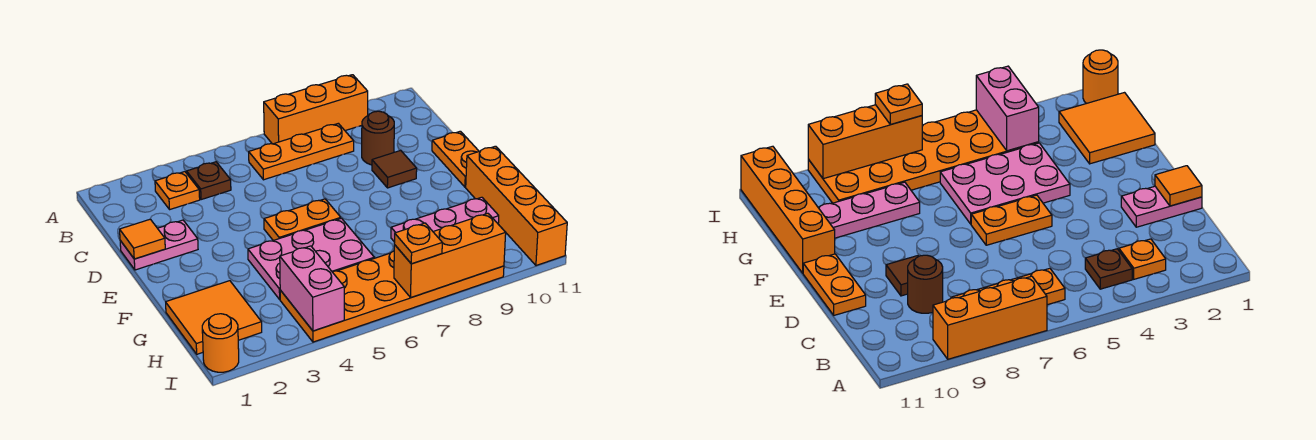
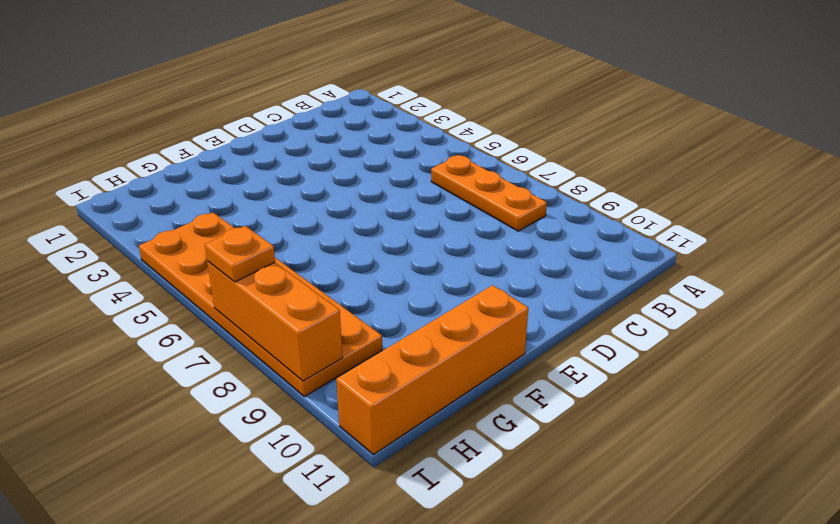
none -> orange brick A7:A9 level 1
none -> orange plate B3 level 1
none -> brown plate B4 level 1

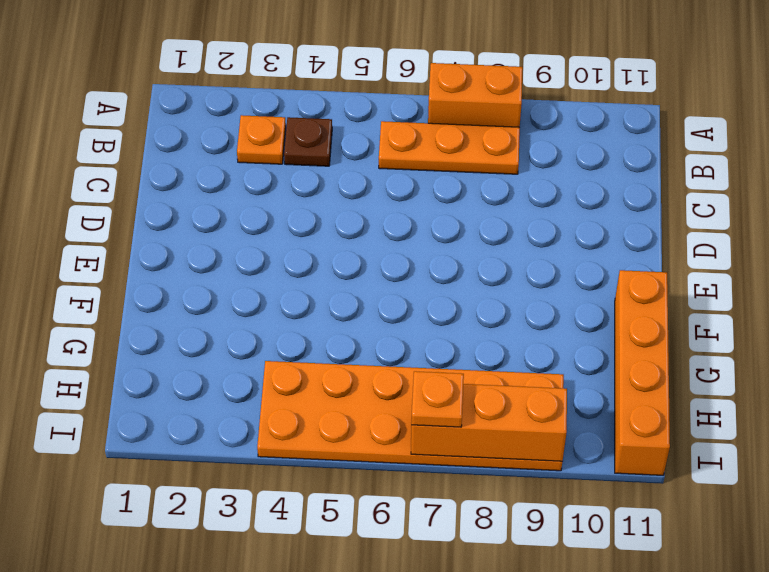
orange brick A7:A8 level 1 -> orange brick A7:A9 level 1
none -> brown round brick C9 level 1
none -> pink plate D1:D2 level 1
none -> brown tile D9 level 1

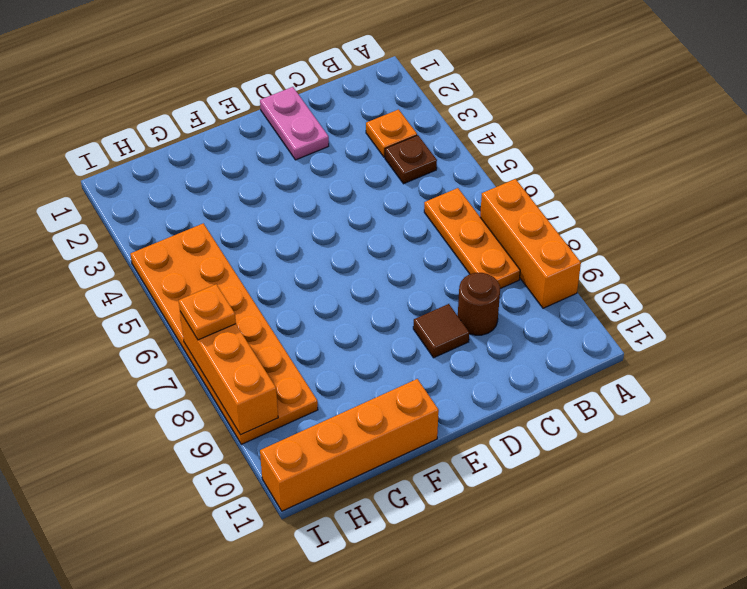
none -> orange plate D11:E11 level 1
none -> orange plate E5:E6 level 1
none -> pink plate F4:G6 level 1

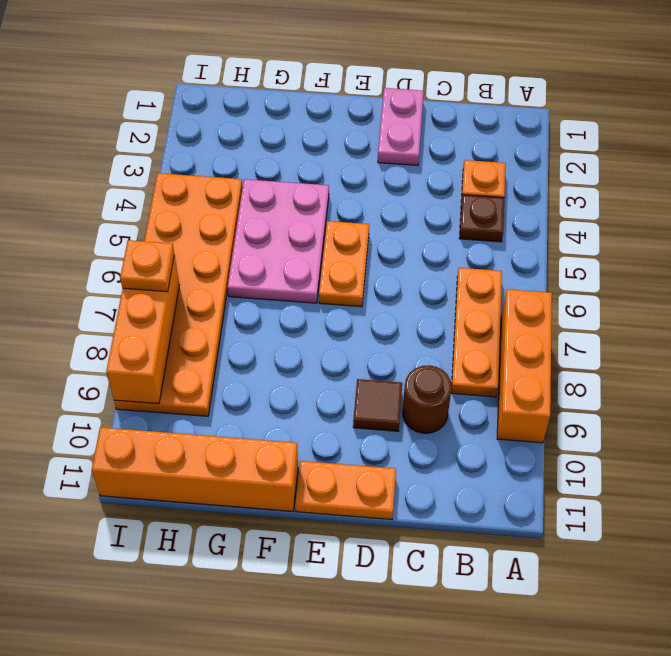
none -> orange tile G1:H2 level 1
none -> pink plate G8:G10 level 1
none -> orange round brick I1 level 1

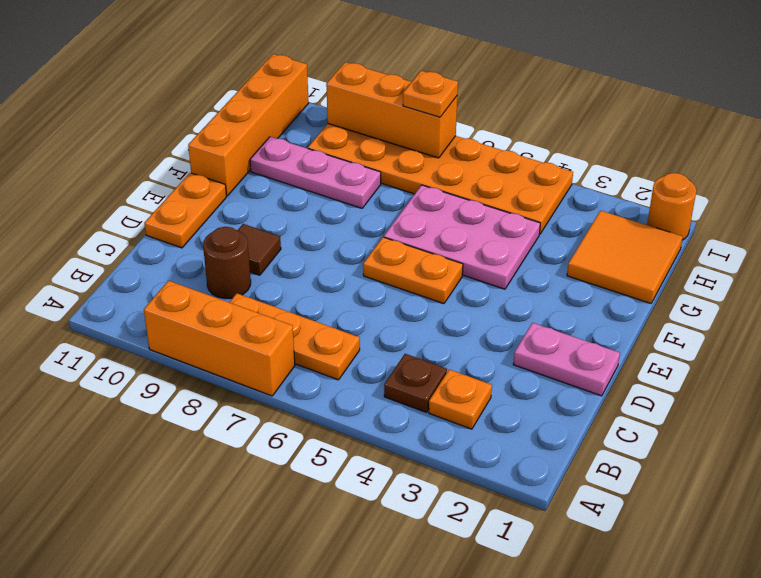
none -> orange tile D1 level 2
none -> pink brick H4:I4 level 2

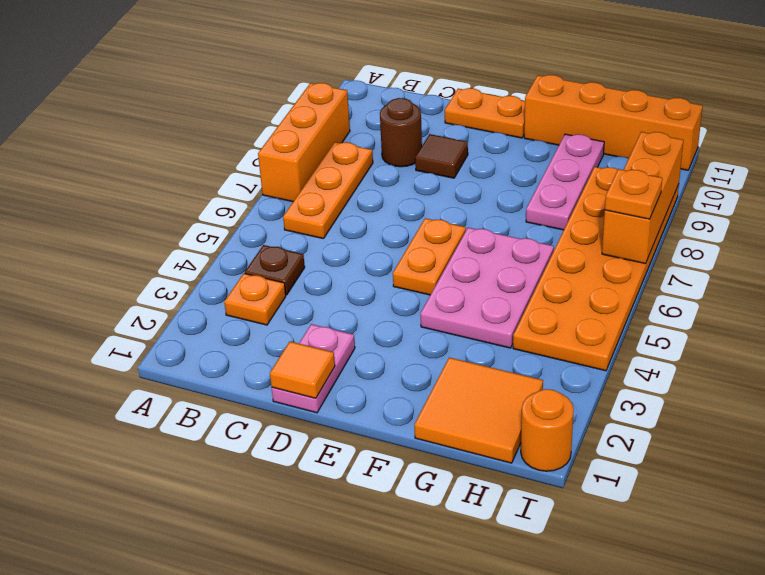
none -> pink brick H4:I4 level 2

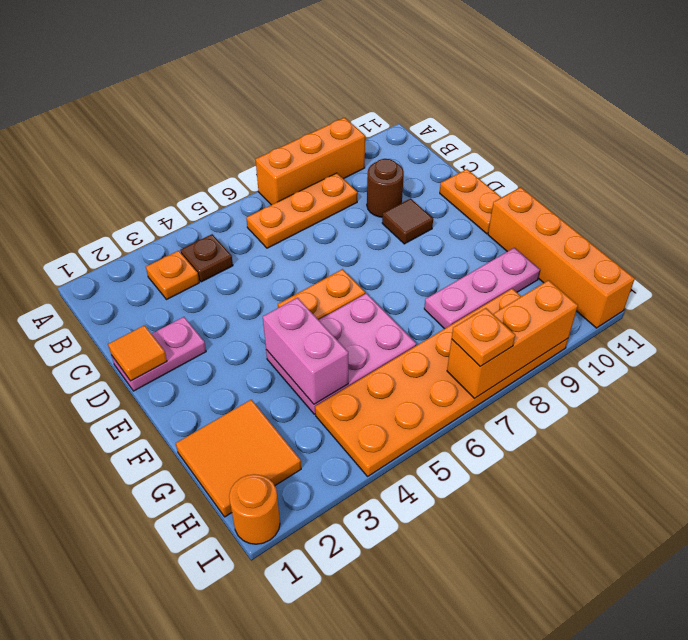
pink brick F4:G4 level 2 -> pink brick H4:I4 level 2

